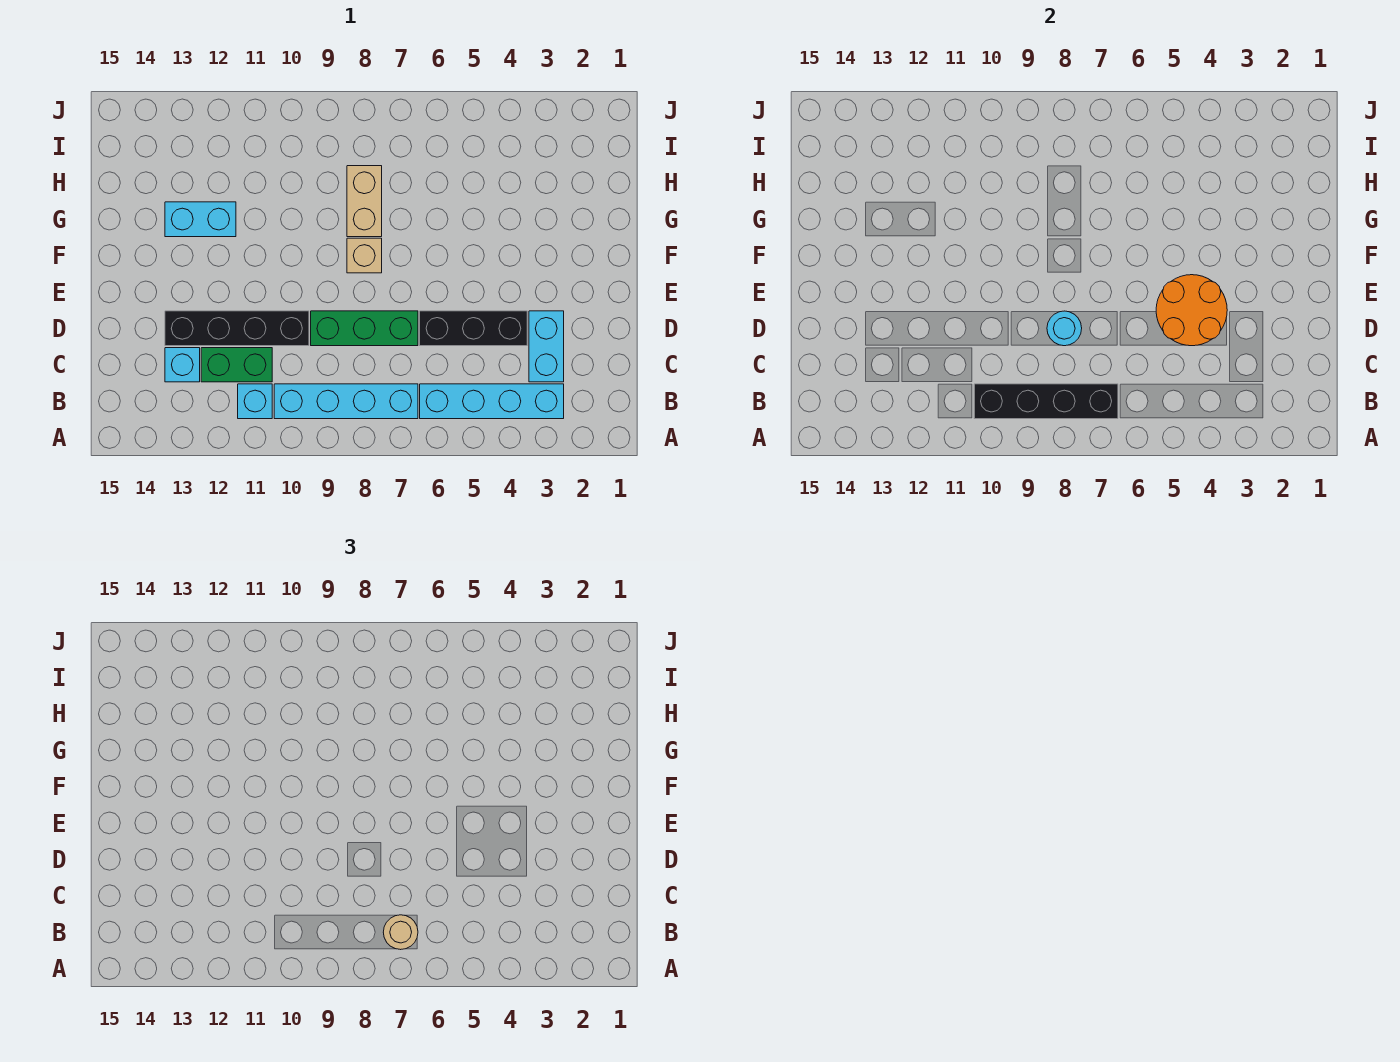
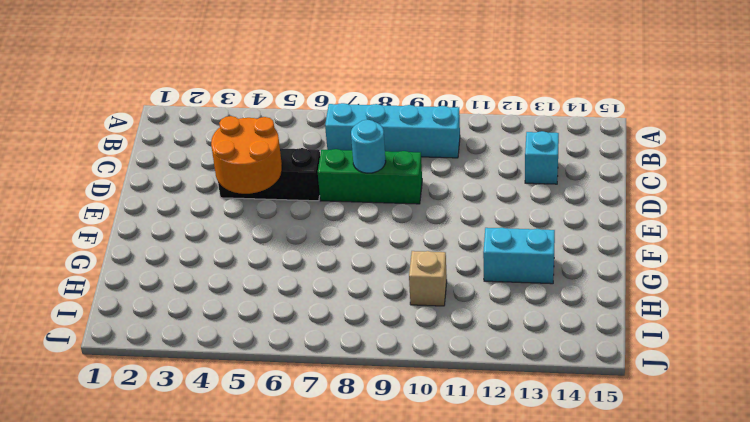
tan brick H10 level 1 -> tan brick F8 level 1
none -> cyan brick B3:B6 level 1
none -> cyan brick B11 level 1
none -> cyan brick C3:D3 level 1

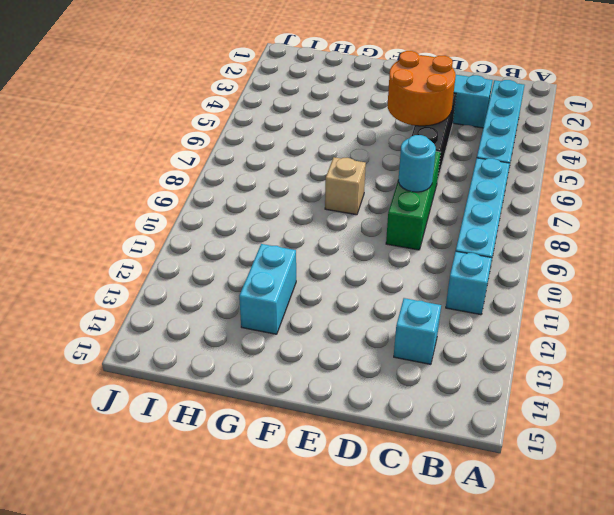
none -> green brick C11:C12 level 1
none -> black brick D10:D13 level 1
none -> tan brick G8:H8 level 1

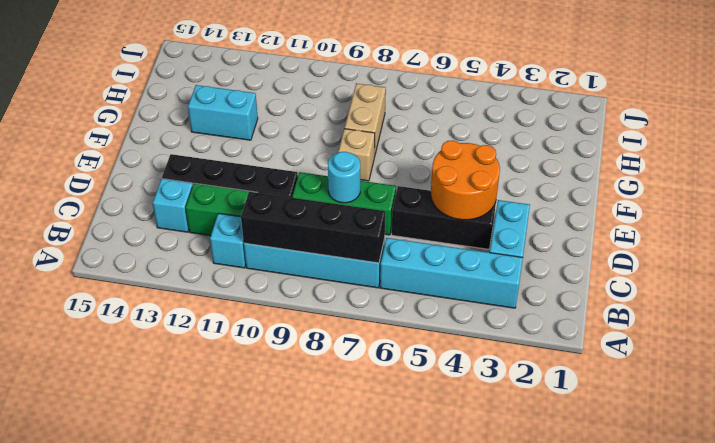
none -> tan round brick B7 level 3

